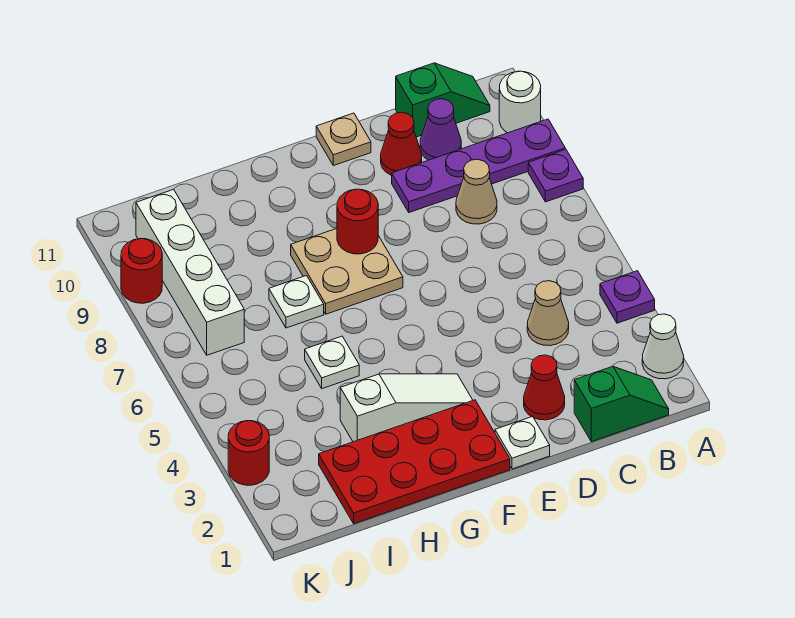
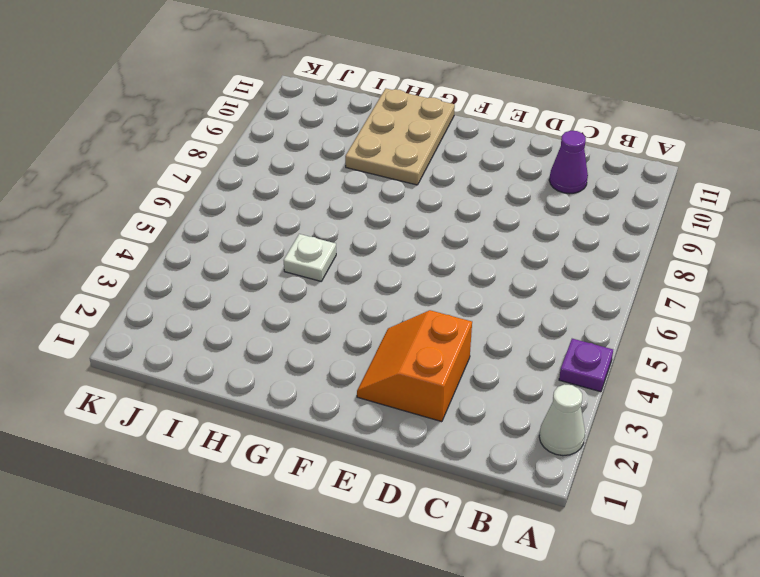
orange slope D2:E3 level 1 top D -> red cone D2 level 1
tan plate G9:H11 level 1 -> none
none -> purple plate A8 level 1
none -> purple plate A9:D9 level 1
none -> white round brick A10 level 1

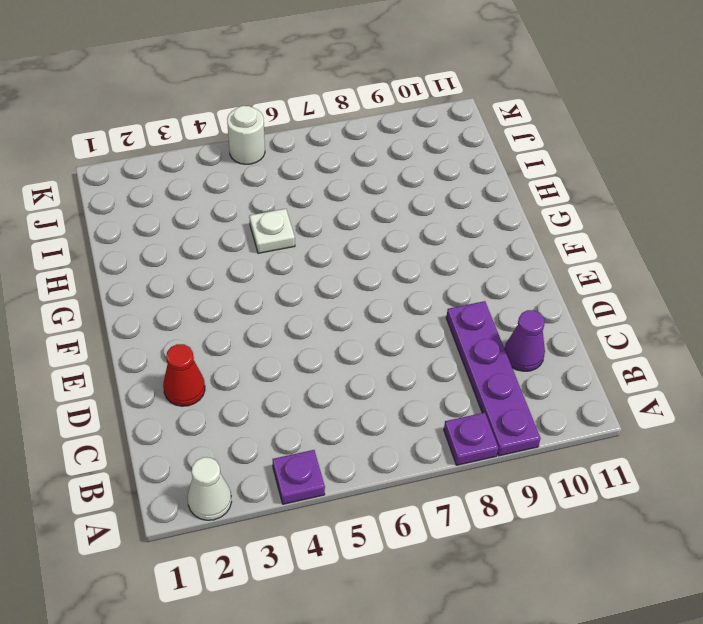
white round brick K5 level 1 -> white round brick A10 level 1
none -> green slope B1:C1 level 1 top C
none -> green slope B11:C11 level 1 top C
none -> tan cone C4 level 1

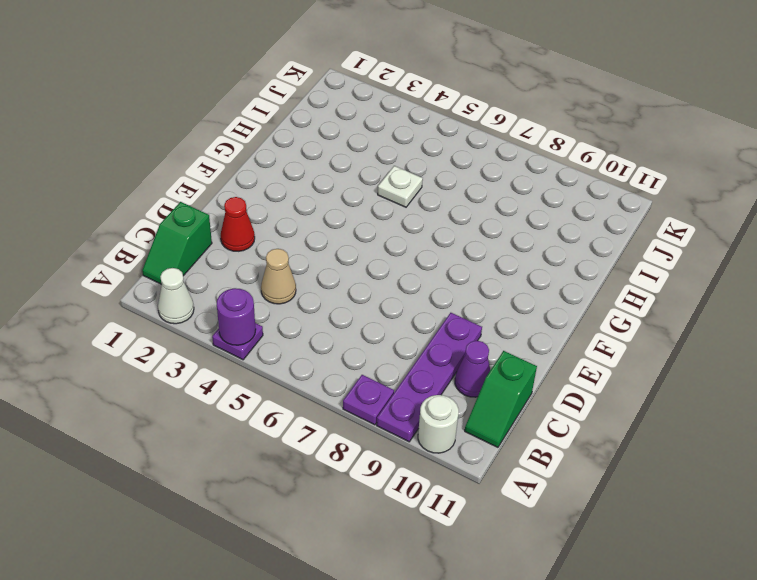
purple round brick A4 level 2 -> none
none -> tan cone C8 level 1
none -> red cone D10 level 1
none -> white plate E1 level 1

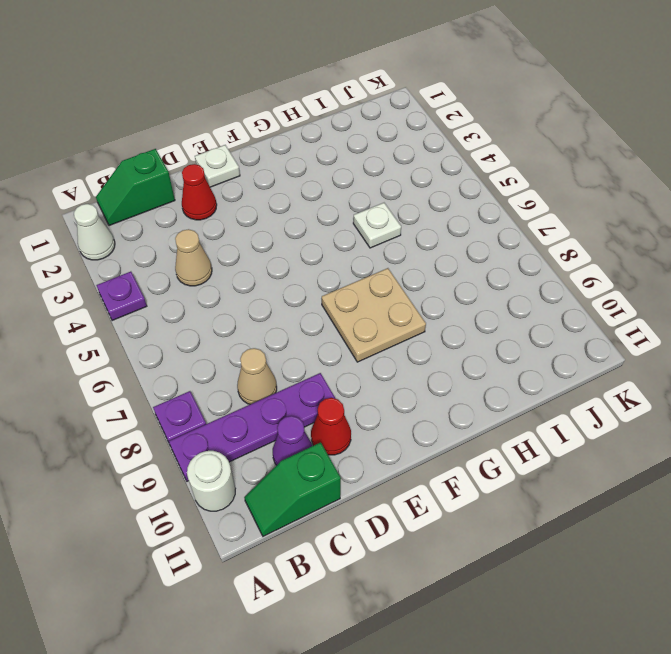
none -> tan plate E11 level 1
none -> red plate F1:I2 level 1
none -> white slope F3:H3 level 1 top H

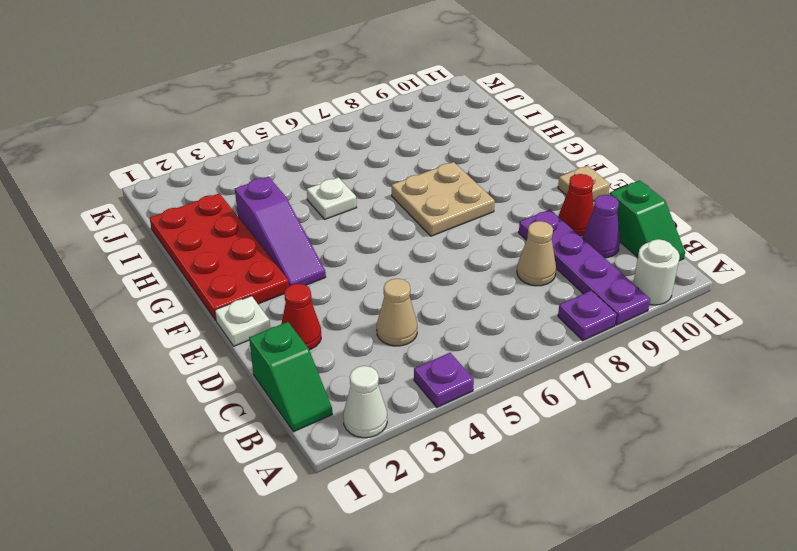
purple slope F3:H3 level 1 top H -> white slope F3:H3 level 1 top H
none -> white plate H7 level 1
none -> white brick J7:J10 level 1
none -> red round brick K3 level 1

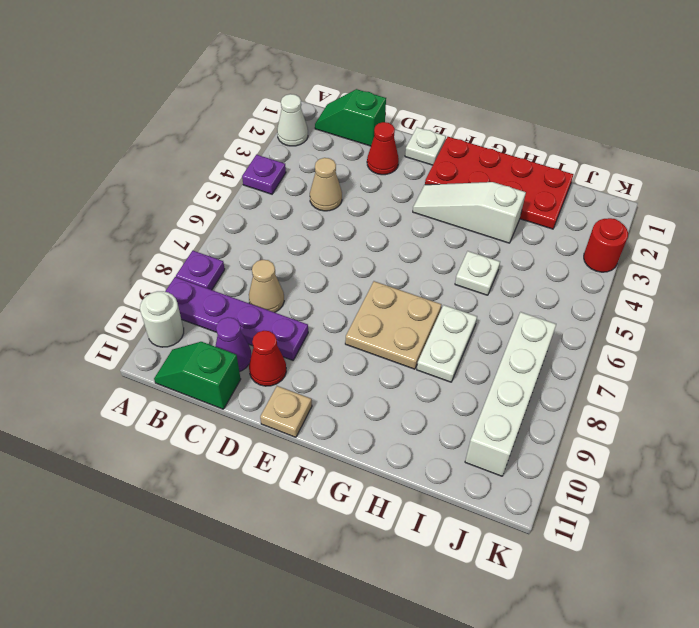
white plate H7:H8 level 1 -> white plate H7 level 1
none -> red round brick K9 level 1
none -> red round brick F8 level 2

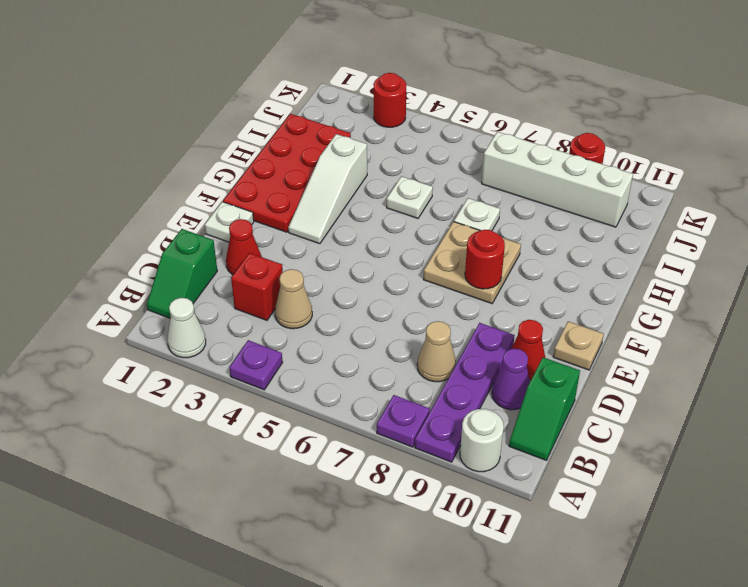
red brick C3 level 1 -> none

